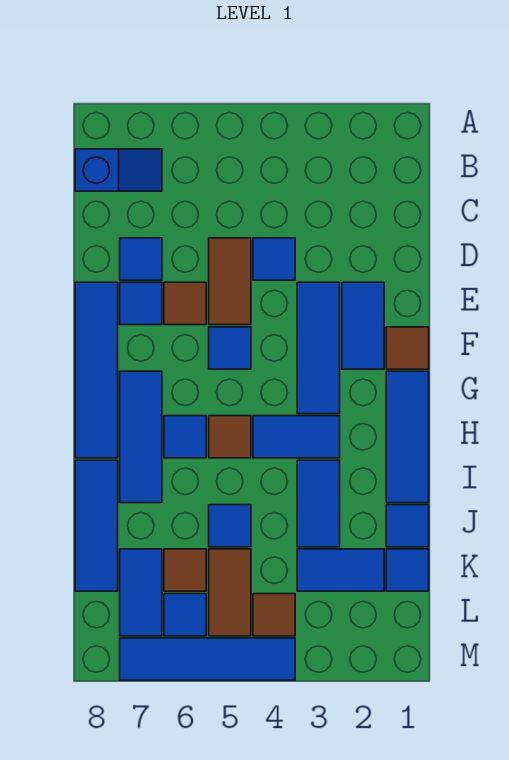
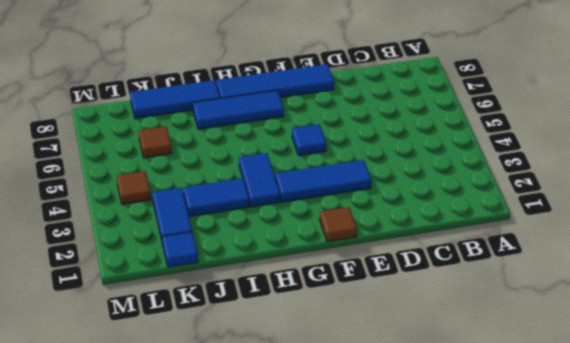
none -> blue slope B7:B8 level 1 top 8
none -> blue tile D4 level 1
none -> brown tile D5:E5 level 1

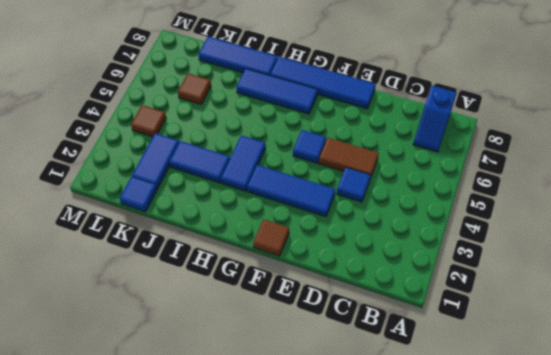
none -> blue tile D7 level 1
none -> blue tile E2:F2 level 1
none -> brown tile E6 level 1

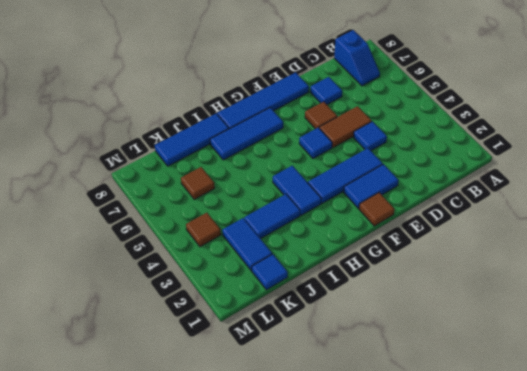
none -> blue tile E7 level 1
none -> blue tile G1:I1 level 1
none -> brown tile H5 level 1

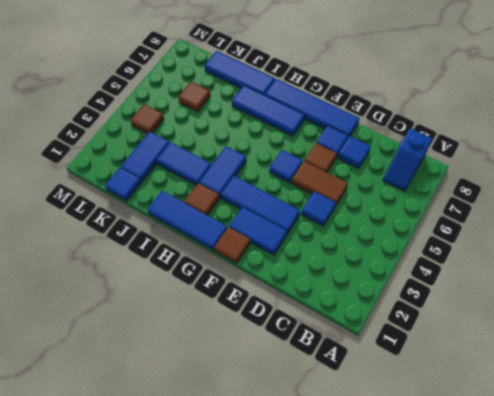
brown tile H2 level 1 -> brown tile H5 level 1
none -> blue tile H6 level 1
none -> blue tile J1 level 1
none -> blue tile J5 level 1

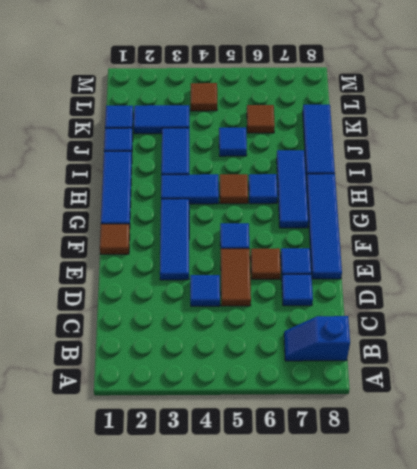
none -> blue tile E2:F2 level 1
none -> brown tile K5:L5 level 1
none -> blue tile K7:L7 level 1

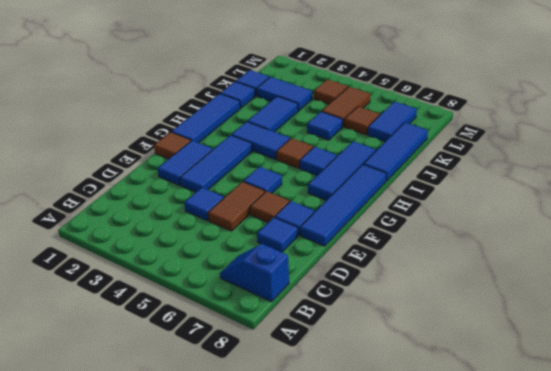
none -> blue tile L6 level 1
none -> blue tile M4:M7 level 1

